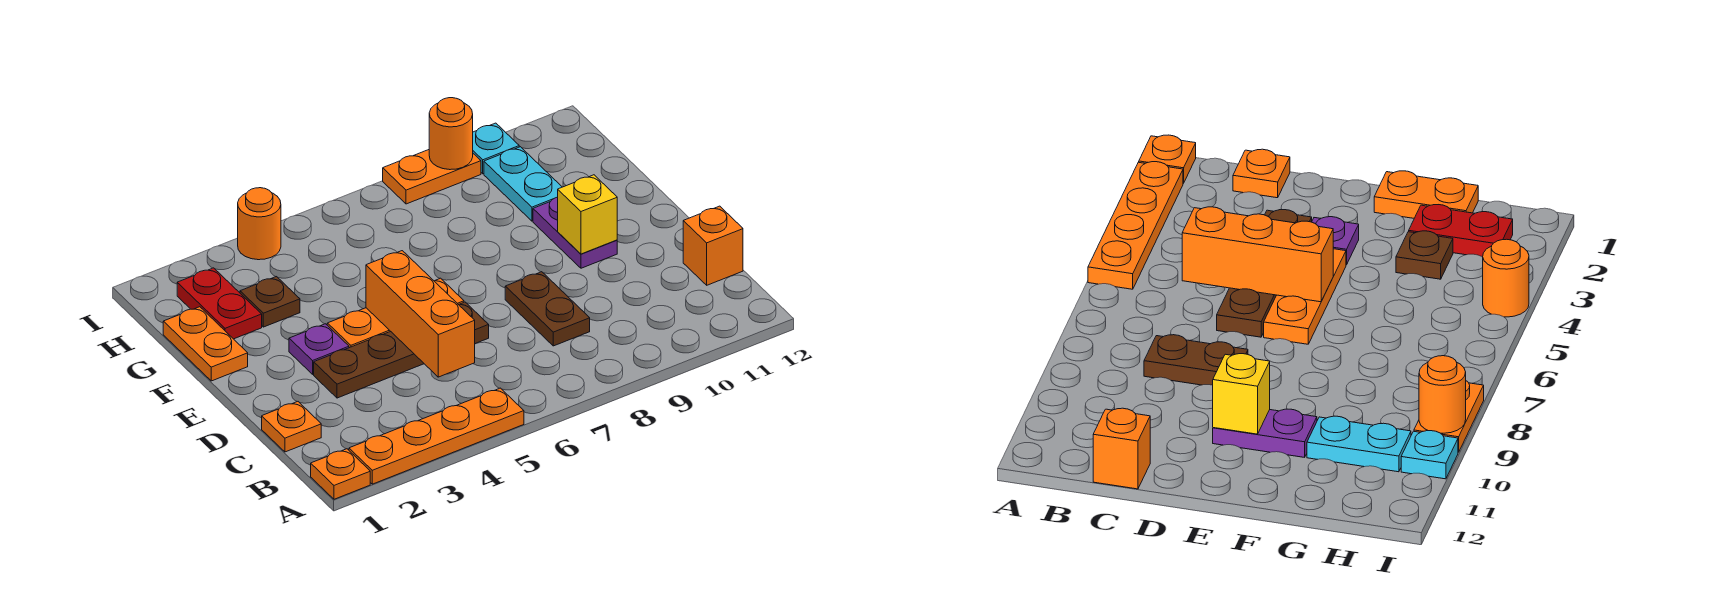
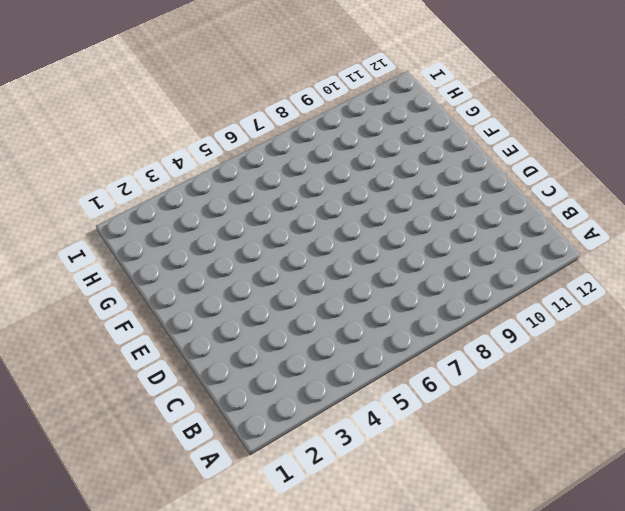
none -> orange plate A1 level 1
none -> orange plate A2:A5 level 1
none -> orange plate C1 level 1

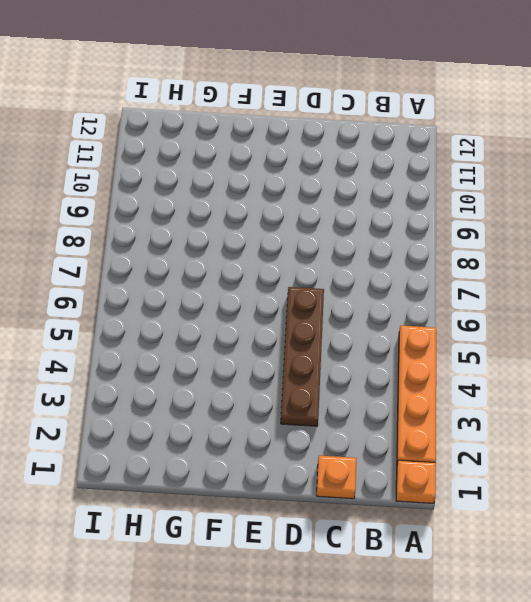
none -> brown plate C8:D8 level 1
none -> orange brick C12 level 1
none -> purple plate E3 level 1

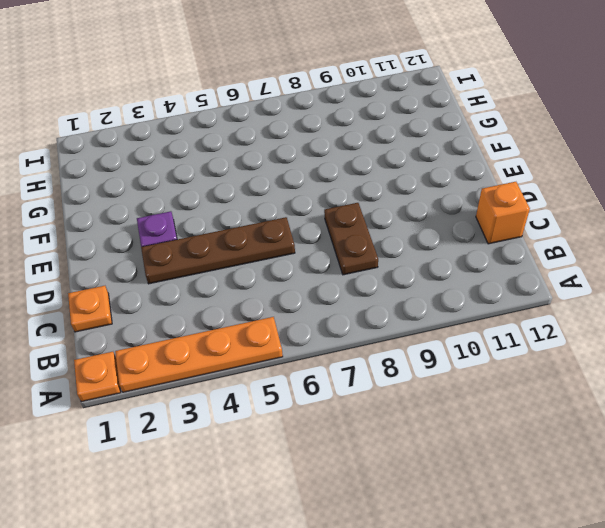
none -> orange plate E4:E6 level 1
none -> purple plate E10:F10 level 1
none -> orange plate F1:G1 level 1

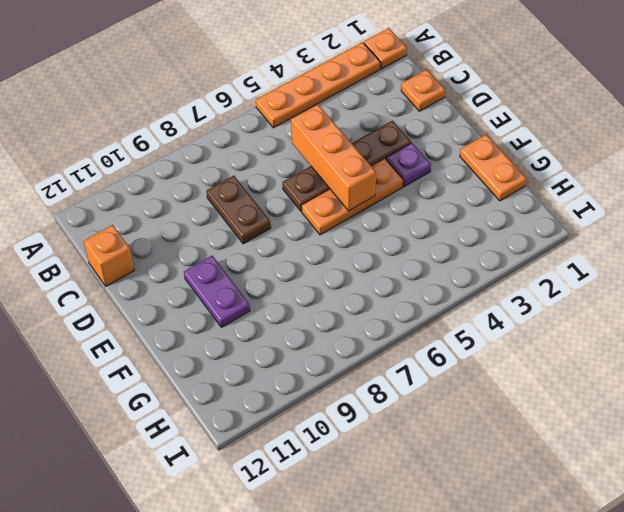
none -> red plate G2:H2 level 1
none -> brown plate G3 level 1
none -> cyan plate G10:H10 level 1

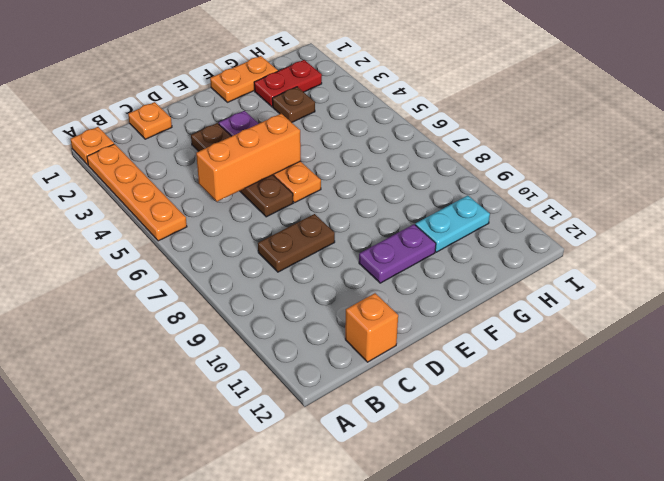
none -> orange round brick I4 level 1
none -> orange plate I8:I9 level 1
none -> cyan plate I10 level 1

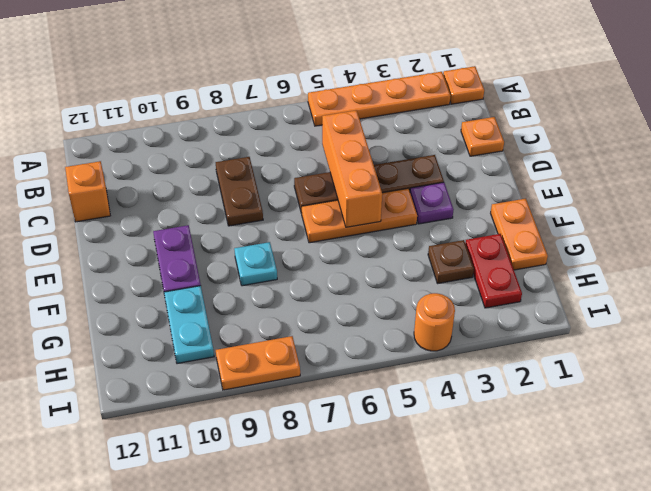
cyan plate F8 level 1 -> cyan plate I10 level 1
none -> yellow brick E10 level 2
none -> orange round brick I9 level 2

